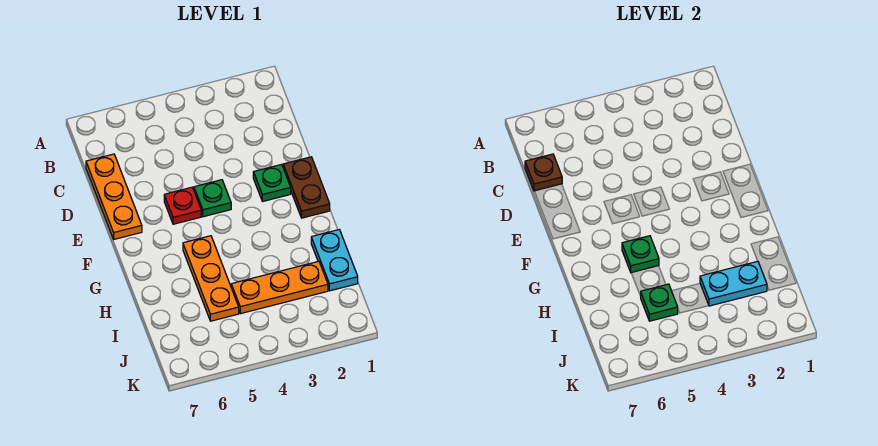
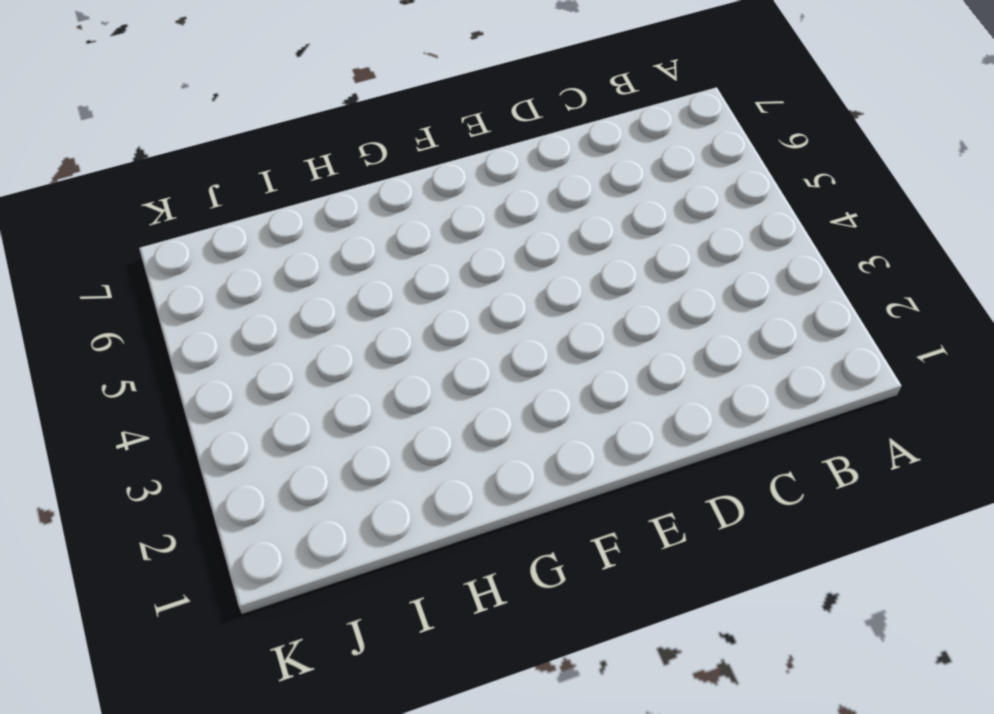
none -> orange plate C7:E7 level 1
none -> brown plate E1:F1 level 1
none -> green plate E2 level 1

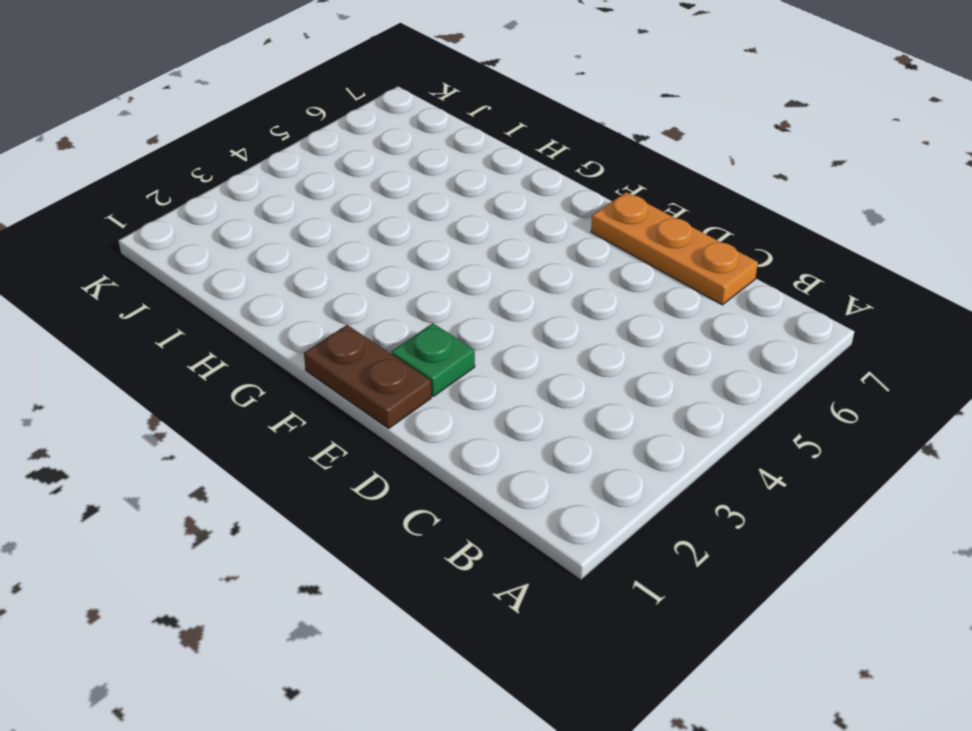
none -> green plate E4 level 1
none -> red plate E5 level 1
none -> orange plate G5:I5 level 1

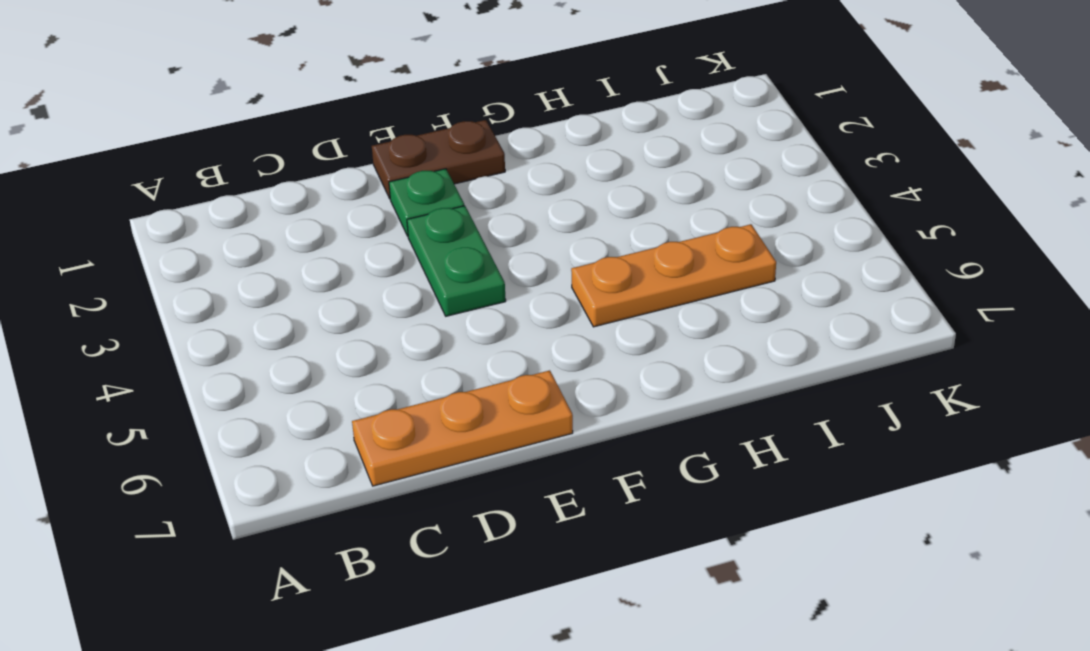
green plate E3:E4 level 1 -> green plate E4 level 1
none -> red plate E5 level 1
none -> cyan plate H1:I1 level 1
none -> orange plate I2:I4 level 1

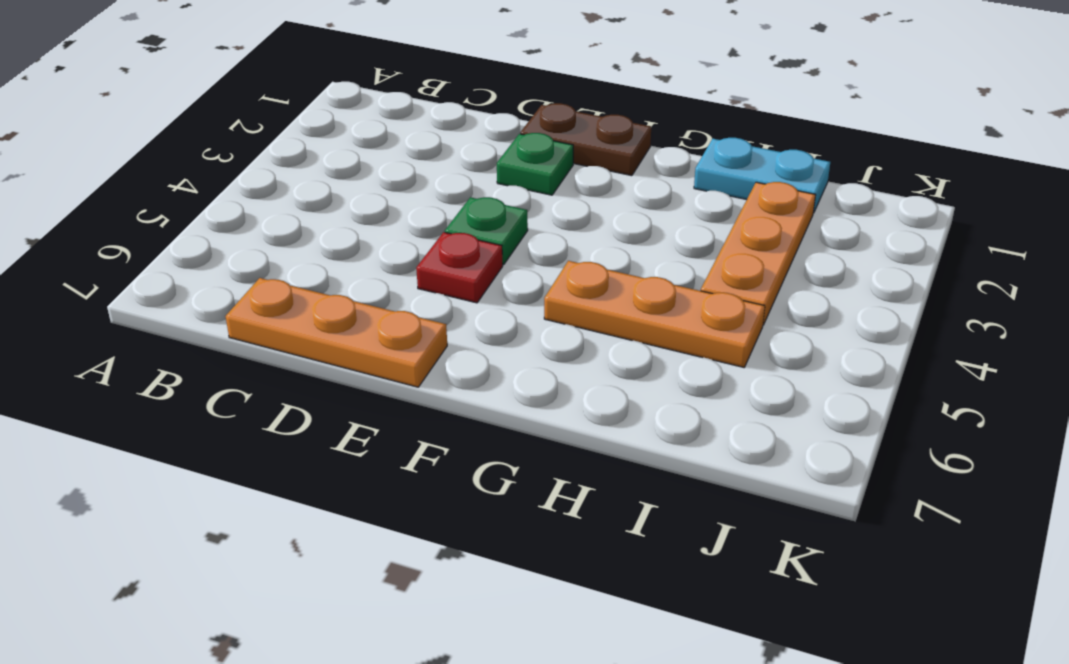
none -> brown plate C7 level 2
none -> green plate G5 level 2
none -> cyan plate I2:I3 level 2

